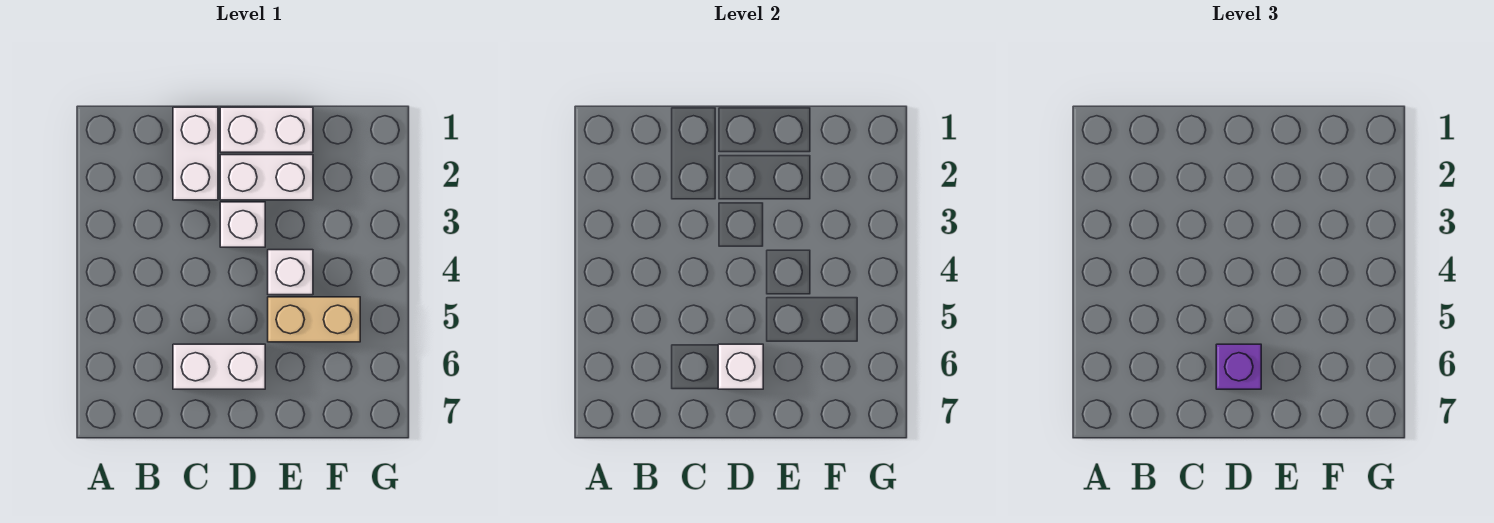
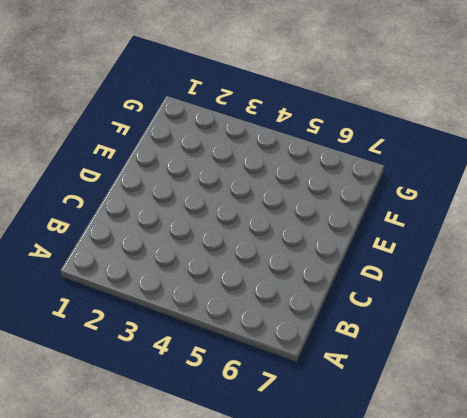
none -> white brick C1:C2 level 1
none -> white brick C6:D6 level 1

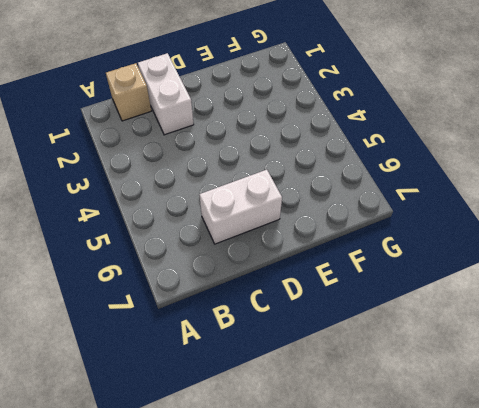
tan brick B1 level 1 -> none
none -> white brick D1:E1 level 1
none -> white brick D2:E2 level 1

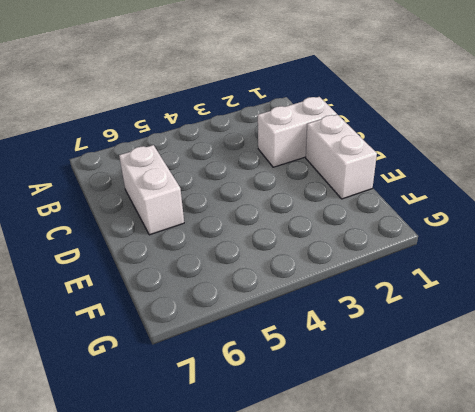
none -> white brick D2:E2 level 1
none -> white brick D3 level 1

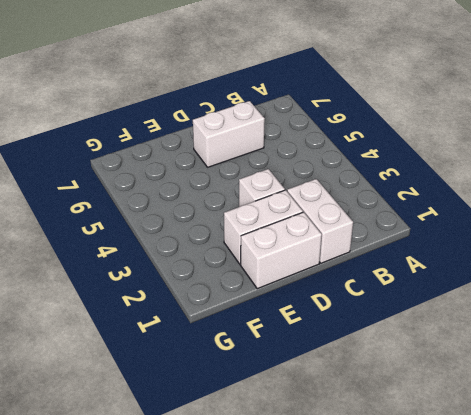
none -> white brick E4 level 1
none -> tan brick E5:F5 level 1

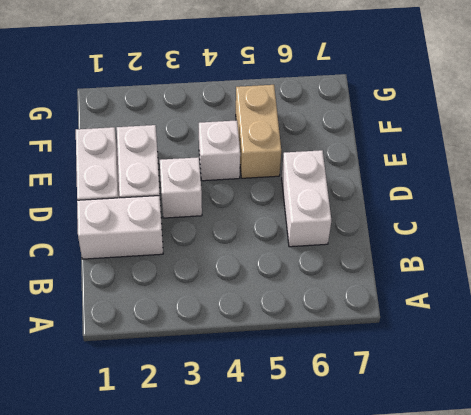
none -> white brick D6 level 2
none -> purple brick D6 level 3

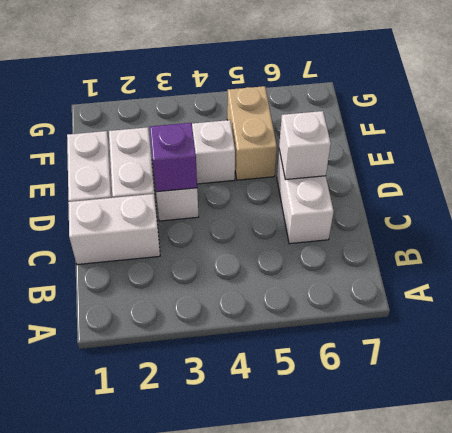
purple brick D3 level 2 -> purple brick D6 level 3

